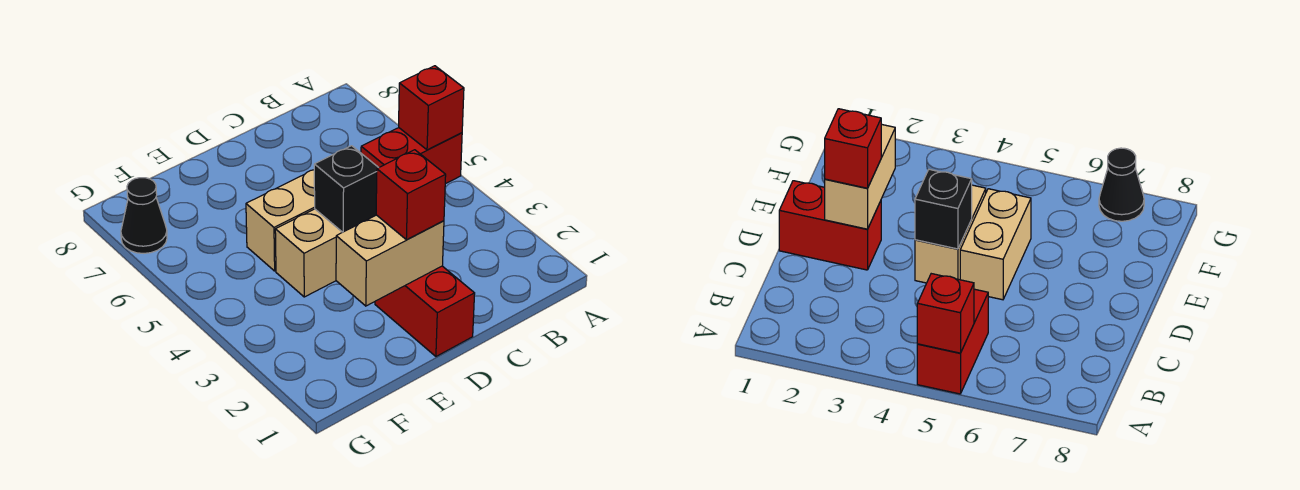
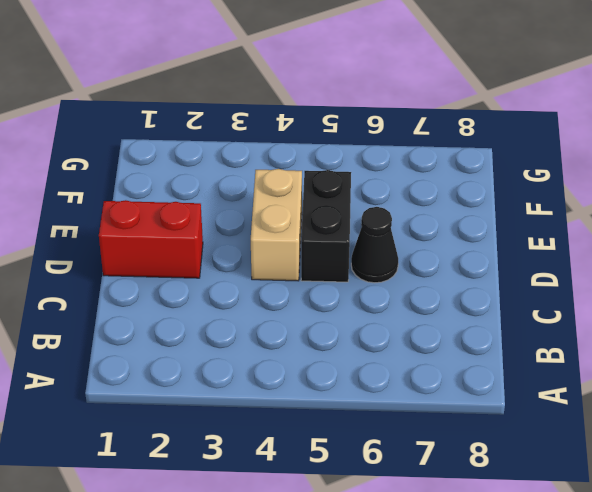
black brick D5:E5 level 1 -> tan brick D5:E5 level 1
black cone D6 level 1 -> black cone G7 level 1
none -> red brick A5:B5 level 1
none -> red brick A5 level 2

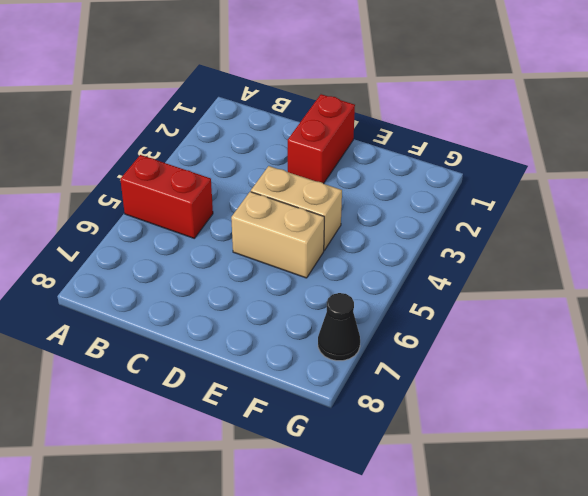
none -> red brick A5 level 2
none -> tan brick D2:E2 level 2

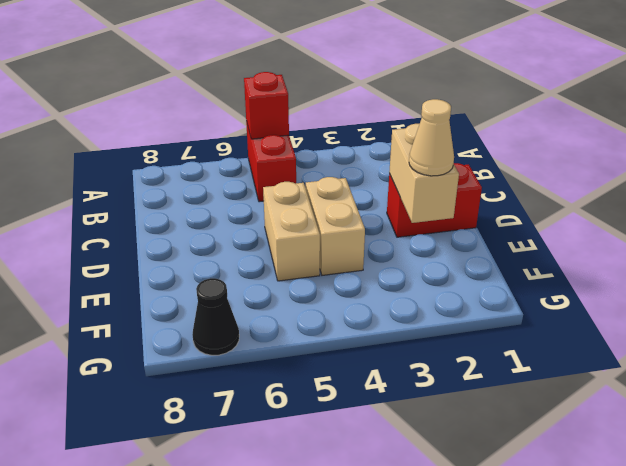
tan cone E2 level 3 -> none
none -> black brick D4 level 2
none -> red brick D2 level 3

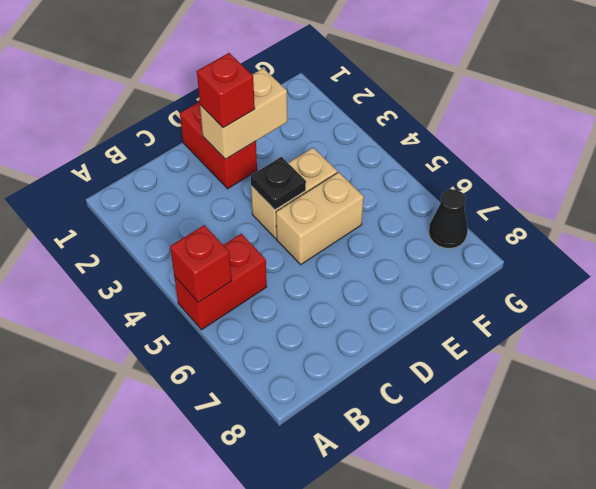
black plate D4 level 2 -> black brick D4 level 2

